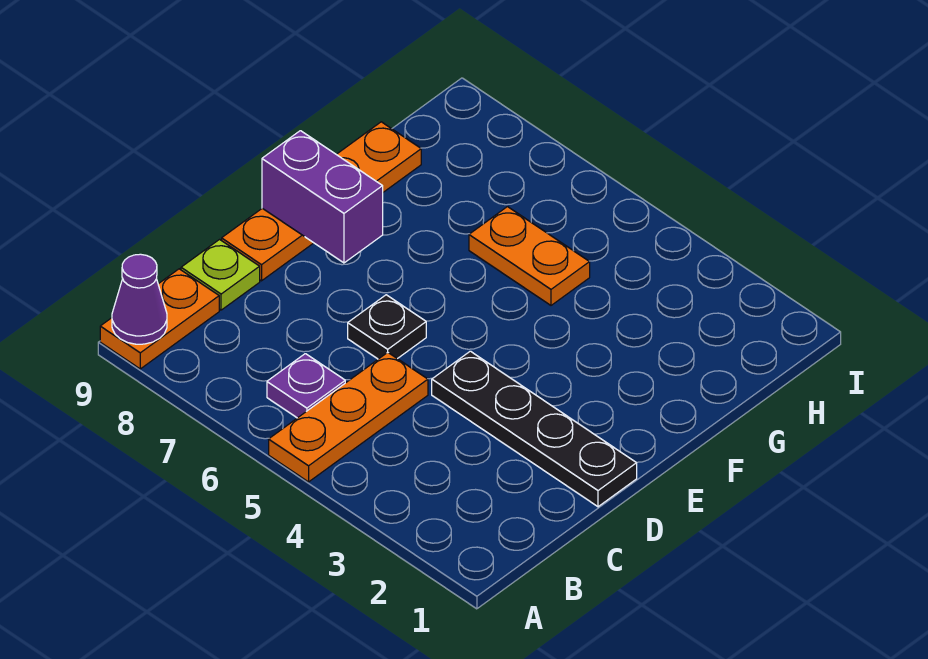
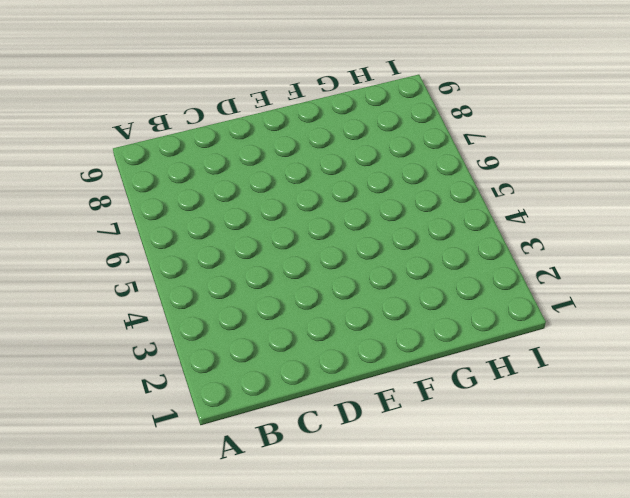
none -> orange plate A5:C5 level 1
none -> orange plate A9:B9 level 1

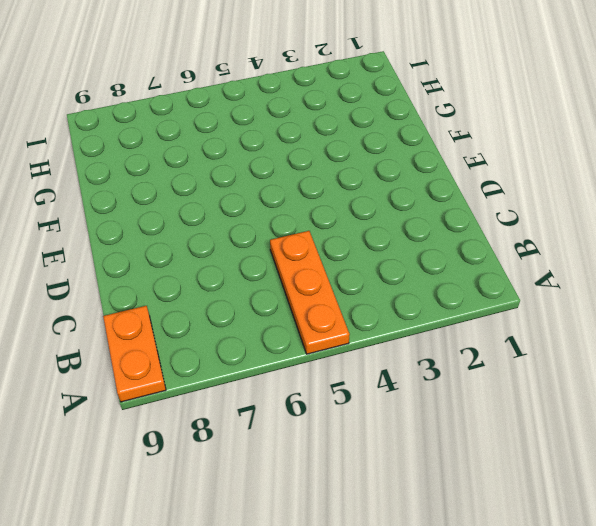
none -> purple plate B6 level 1
none -> lime plate C9 level 1

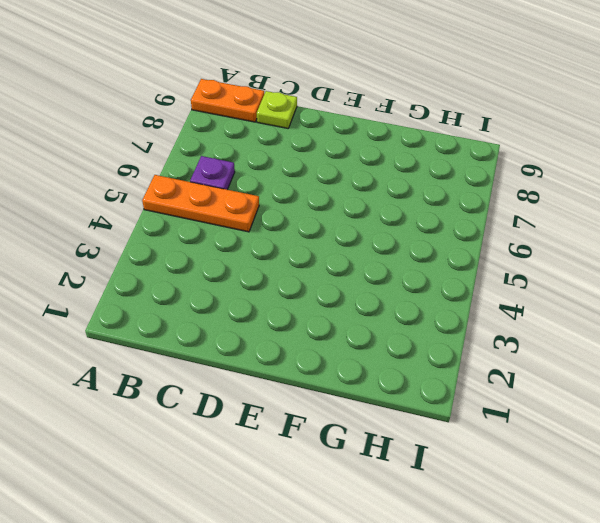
none -> black plate D1:D4 level 1
none -> black plate D6 level 1

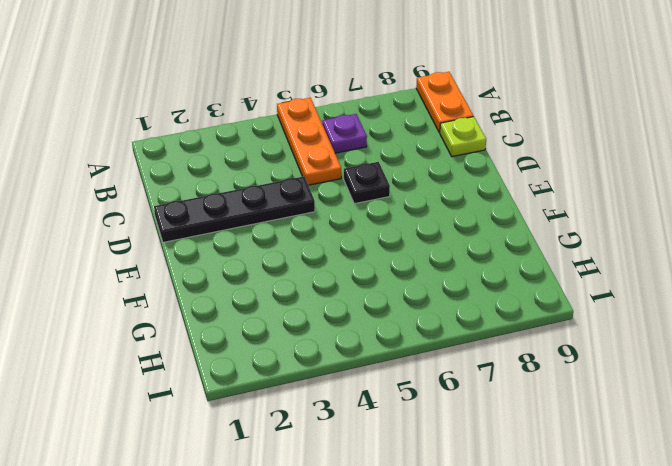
none -> orange plate D9:G9 level 1
none -> orange plate G5:G6 level 1

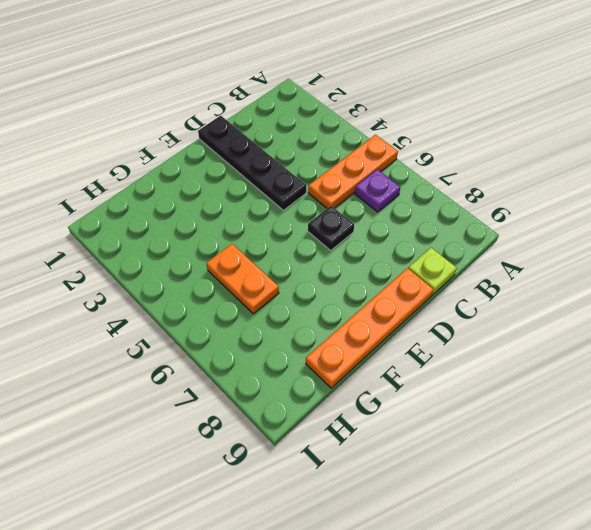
none -> orange plate A9:B9 level 1
none -> purple cone A9 level 2

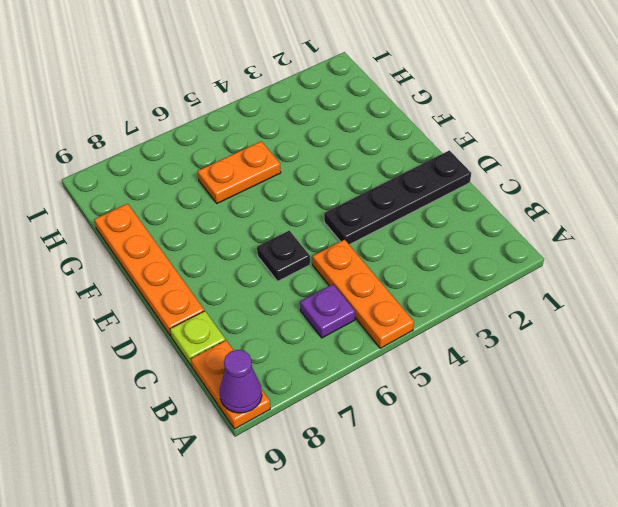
none -> purple brick E8:E9 level 2

